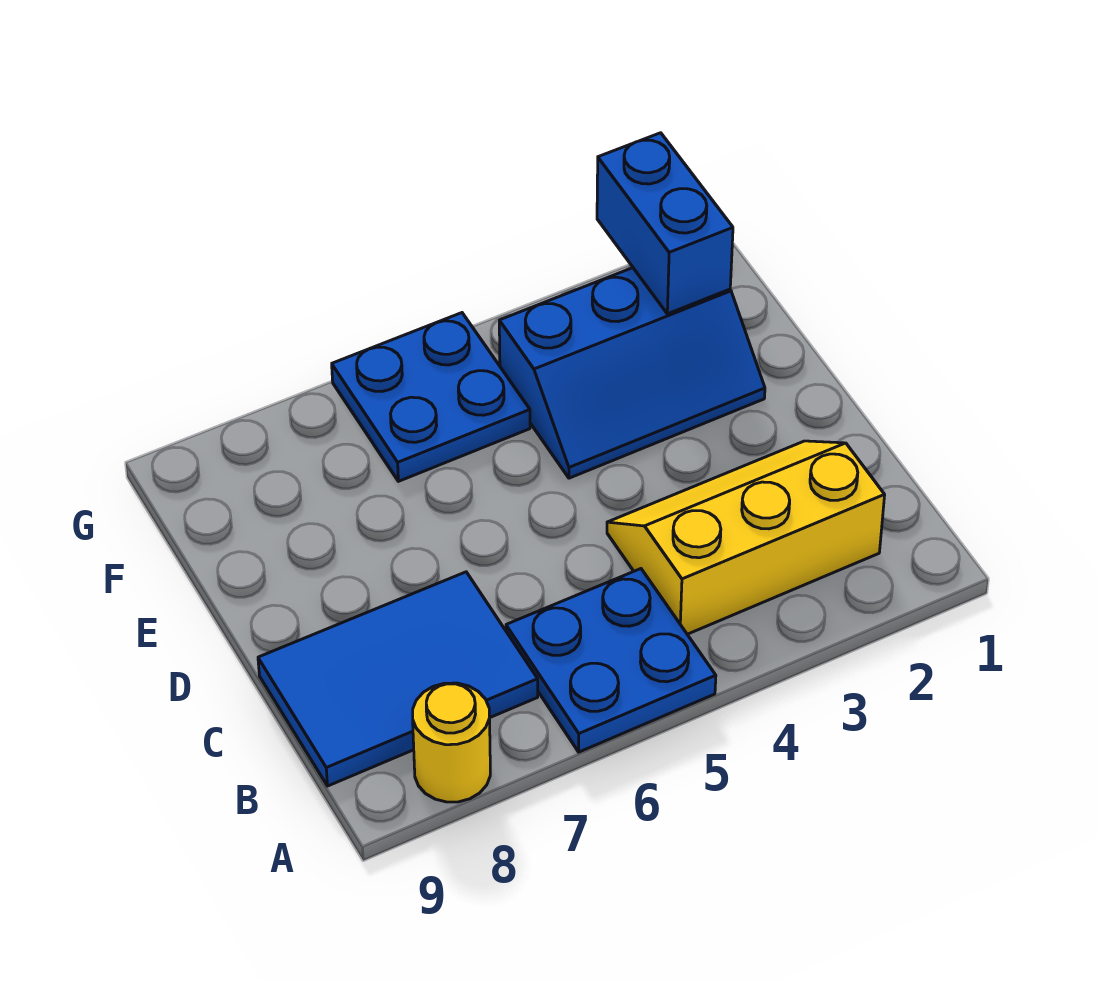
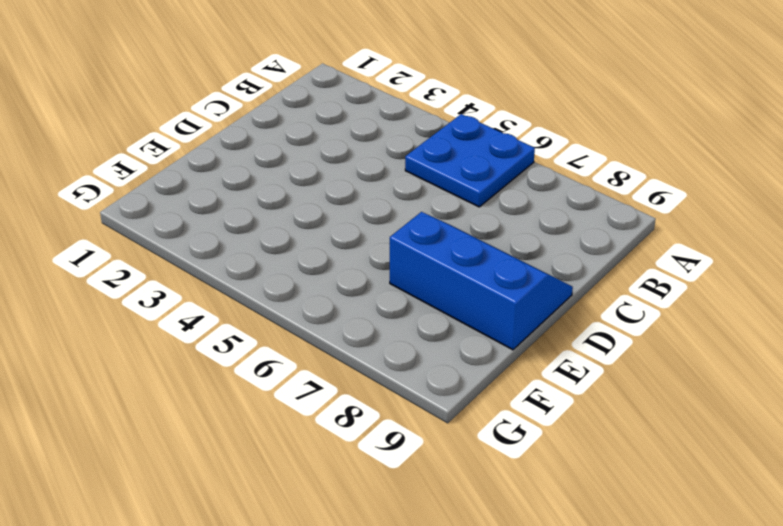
blue slope D7:E9 level 1 top E -> blue slope E2:F4 level 1 top F
none -> yellow round brick A8 level 1
none -> yellow slope B2:C4 level 1 top B

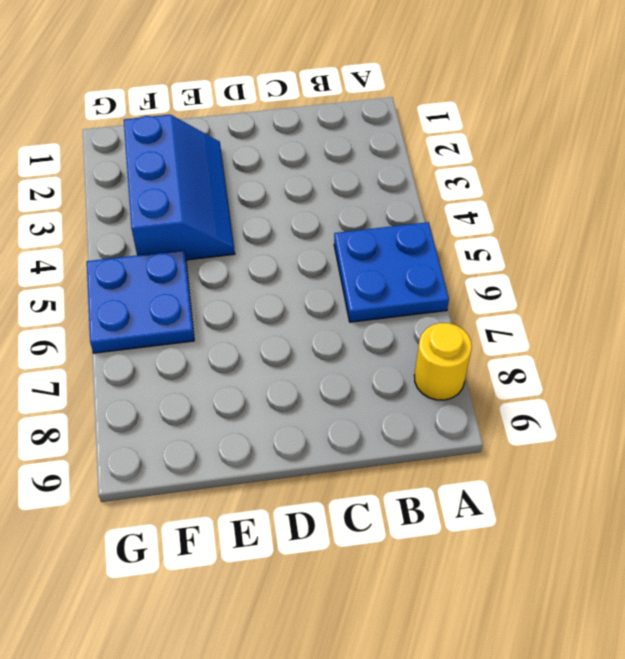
none -> yellow slope B2:C4 level 1 top B
none -> blue tile B7:C9 level 1

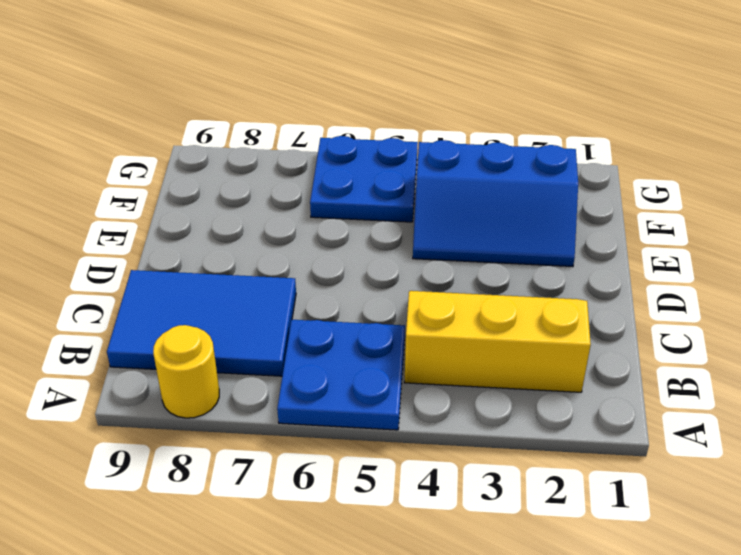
none -> blue brick F2:G2 level 2

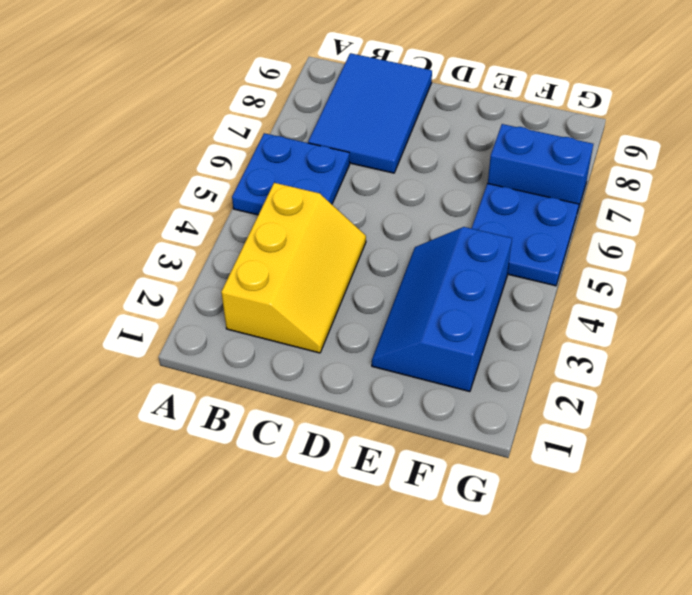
blue brick F7:G7 level 1 -> blue brick F2:G2 level 2
none -> yellow round brick A8 level 1

